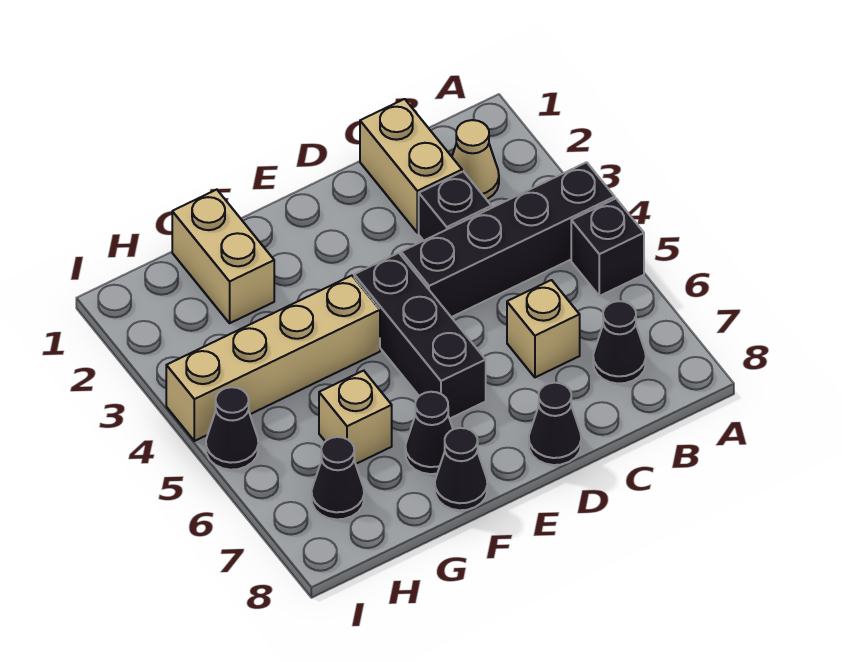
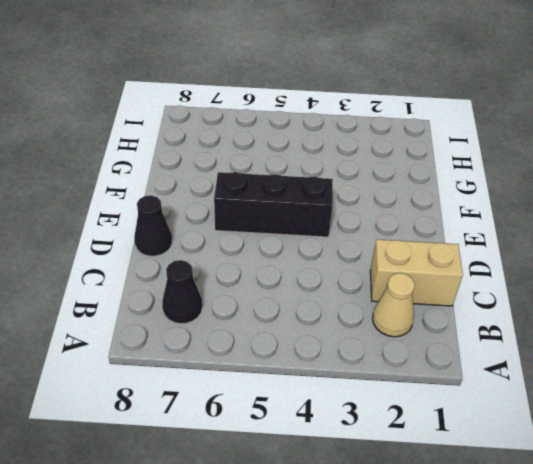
none -> black brick A4:D4 level 1
none -> black brick A5 level 1
none -> black brick C3 level 1

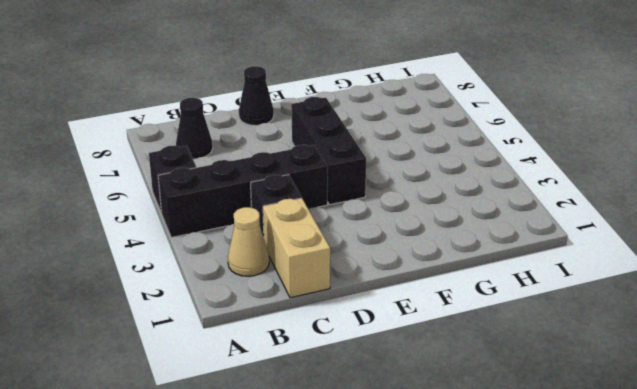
none -> tan brick C6 level 1
none -> tan brick F4:I4 level 1
none -> black cone F7 level 1

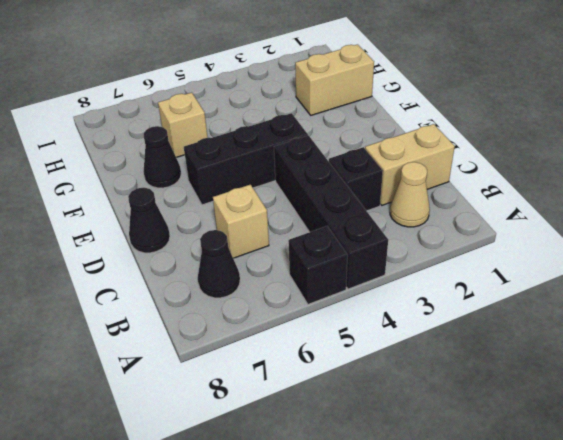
none -> tan brick F4:I4 level 1
none -> black cone F8 level 1
none -> black cone H7 level 1

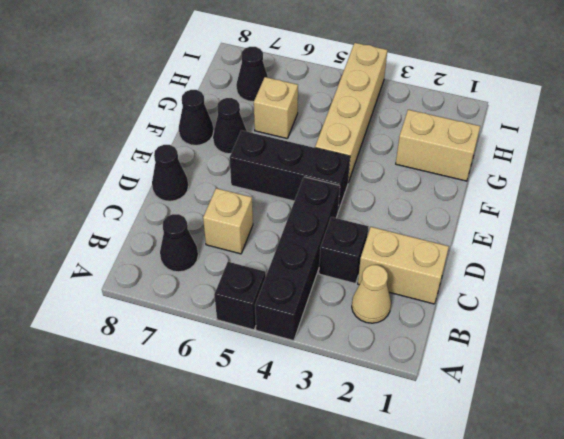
none -> black cone I5 level 1

